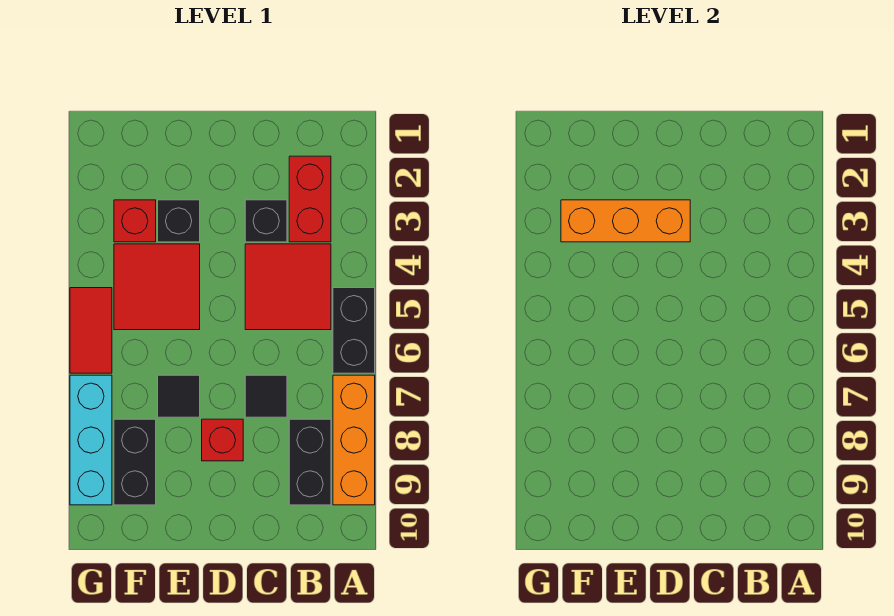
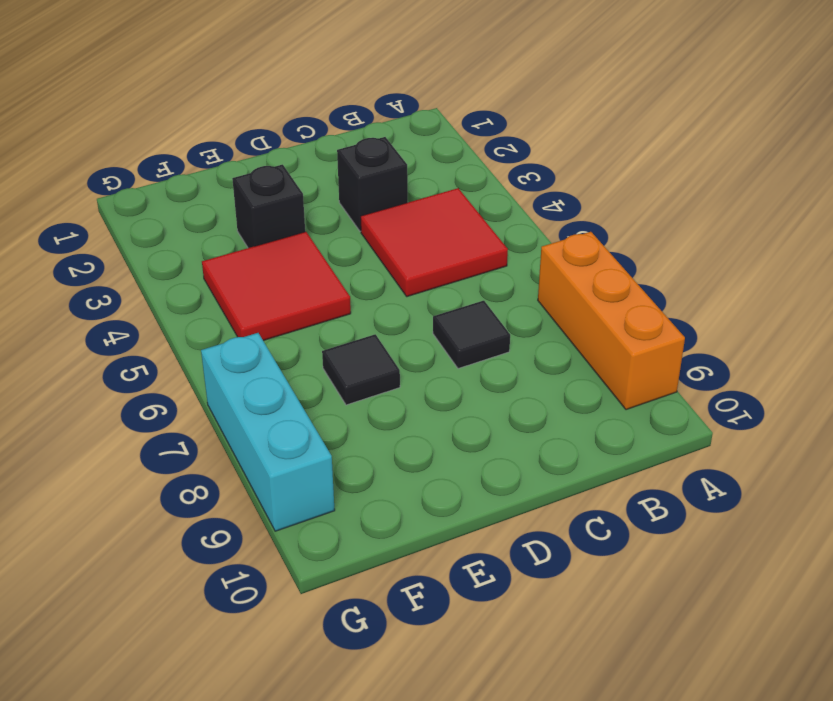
none -> black brick A5:A6 level 1
none -> red brick B2:B3 level 1
none -> black brick B8:B9 level 1

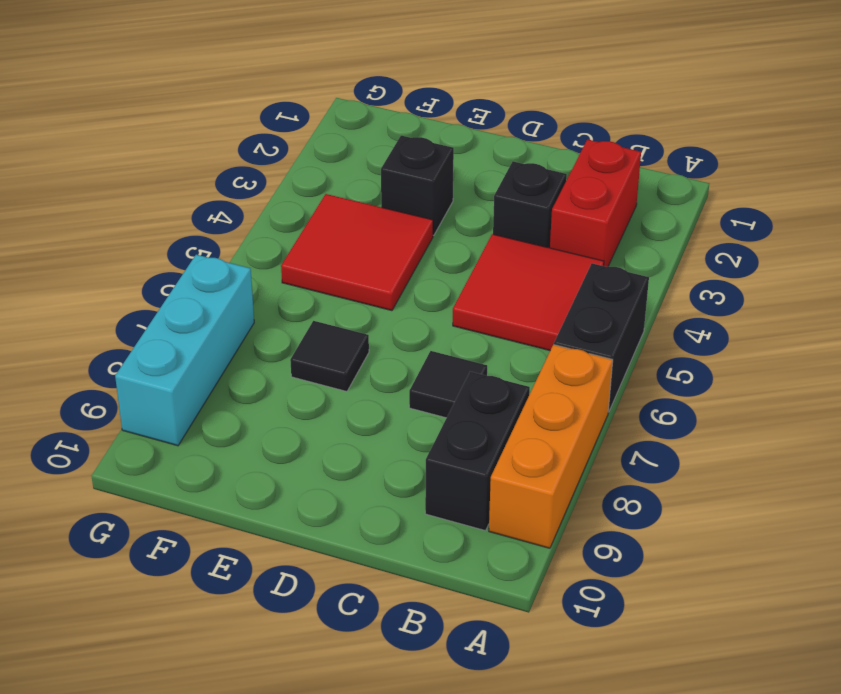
none -> red brick D8 level 1
none -> red brick F3 level 1
none -> black brick F8:F9 level 1

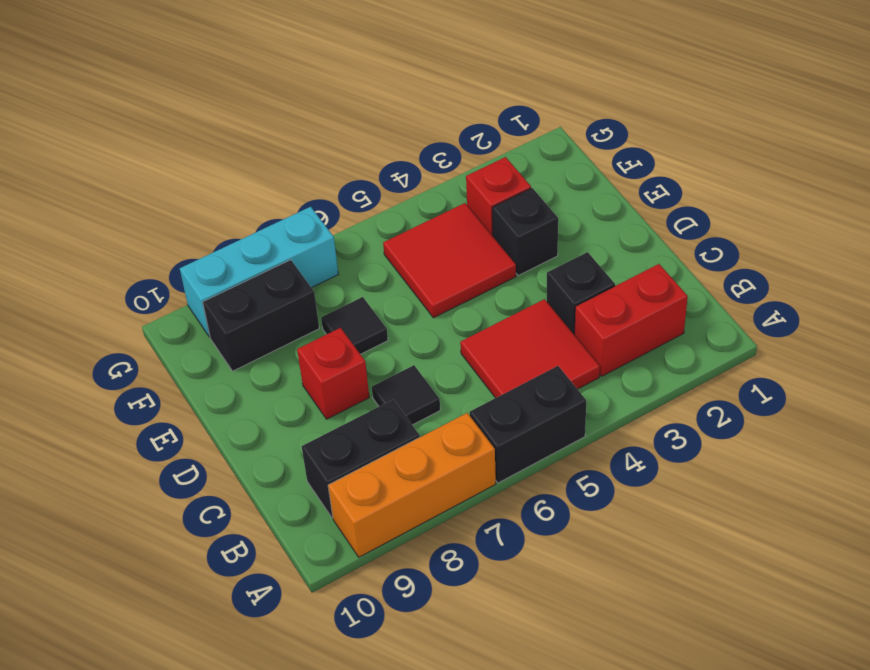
none -> red tile G5:G6 level 1
none -> orange brick D3:F3 level 2

